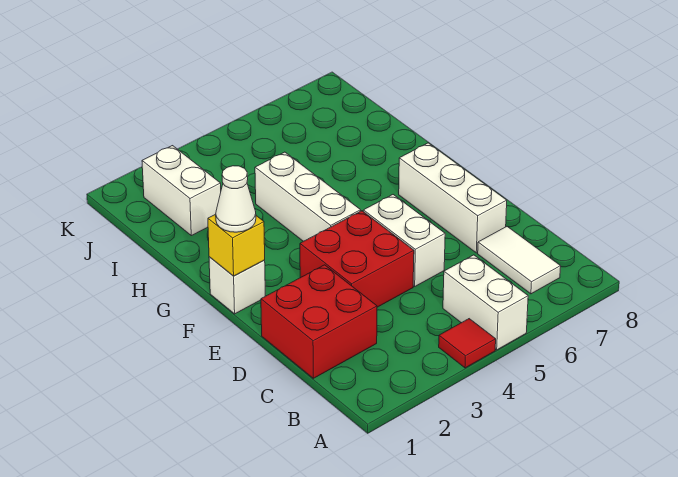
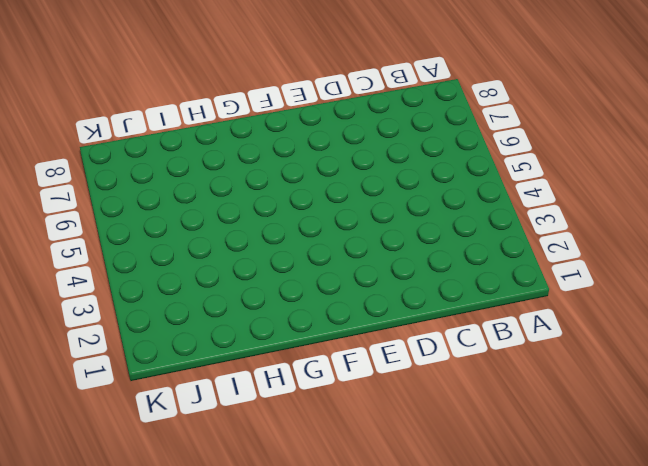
none -> red tile A4 level 1
none -> white brick A5:B5 level 1
none -> white tile B7:C7 level 1

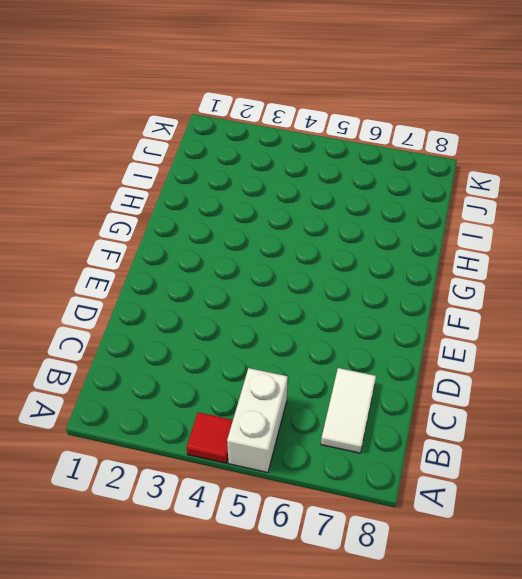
none -> red brick C1:D2 level 1
none -> red brick D3:E4 level 1
none -> white brick D5:E5 level 1

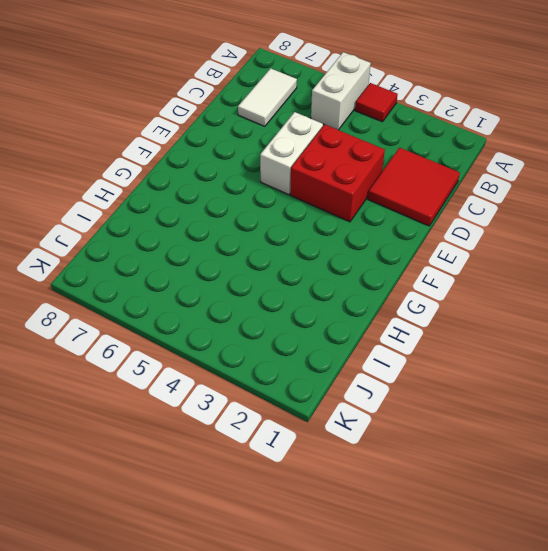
red tile C1:D2 level 1 -> red brick C1:D2 level 1
none -> white brick D7:F7 level 1
none -> white brick F1 level 1
none -> white brick F4:H4 level 1

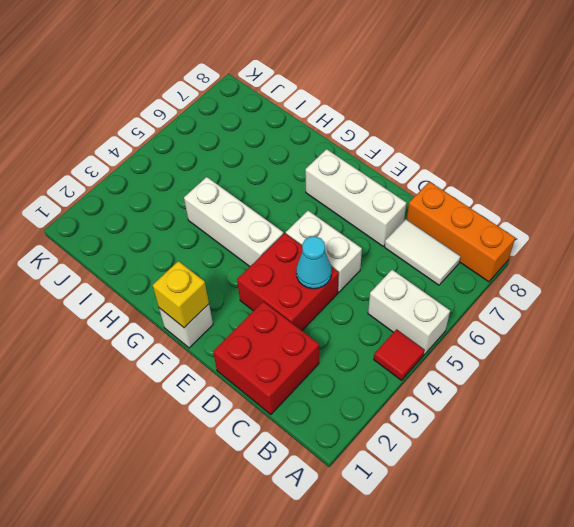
orange brick A8:C8 level 1 -> none
cyan cone D4 level 2 -> none
none -> white brick I2:J2 level 1
none -> white cone F1 level 3

